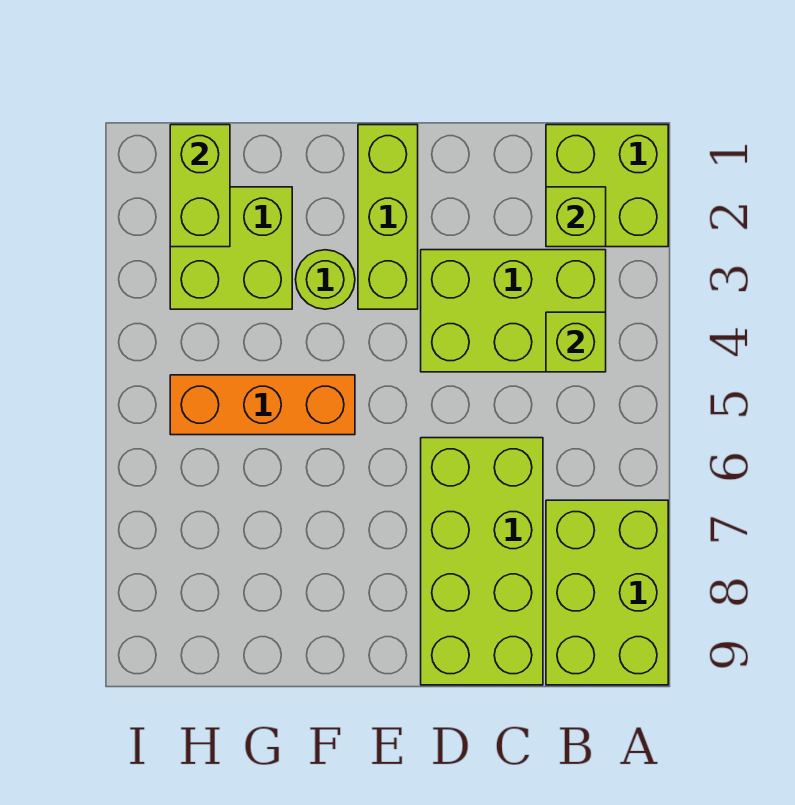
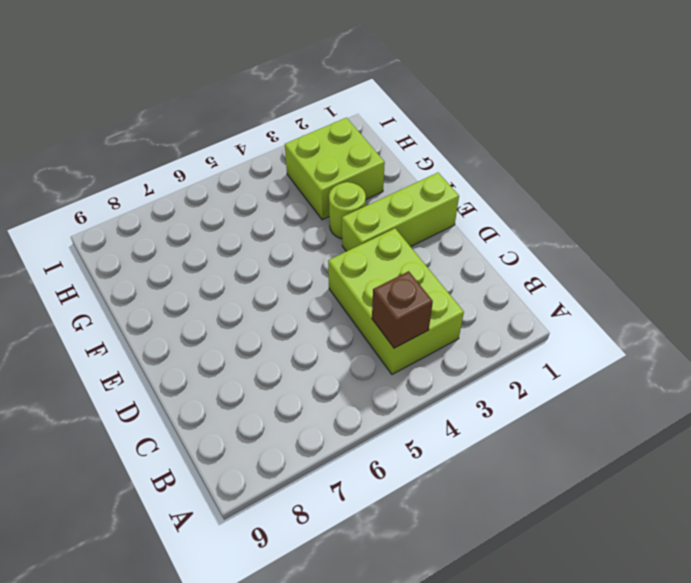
brown brick B4 level 2 -> lime brick B4 level 2
none -> lime brick A1:B2 level 1
none -> lime brick A7:B9 level 1

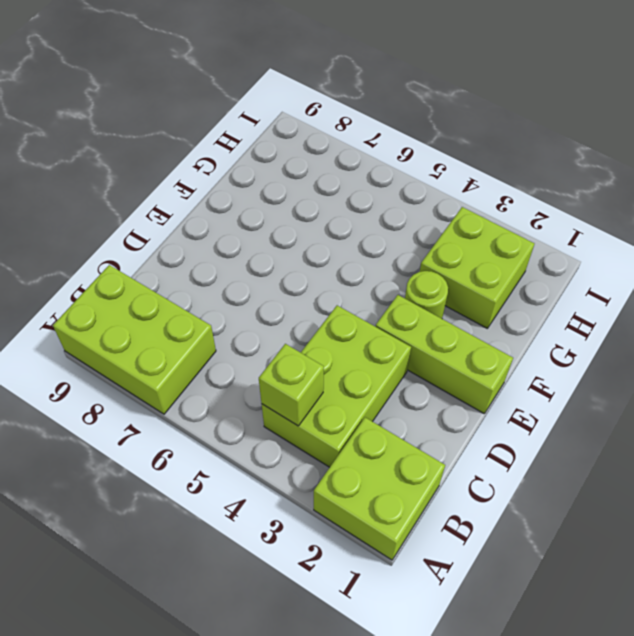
none -> lime brick C6:D9 level 1
none -> orange brick F5:H5 level 1

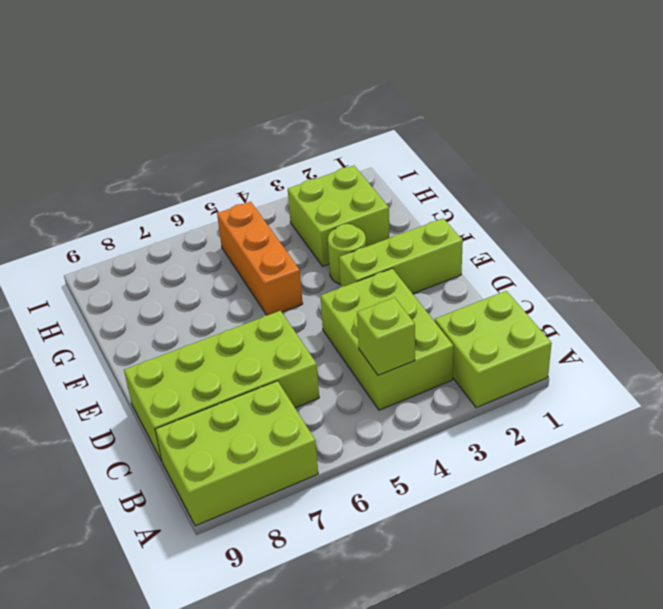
none -> lime brick B2 level 2
none -> lime brick H1:H2 level 2

